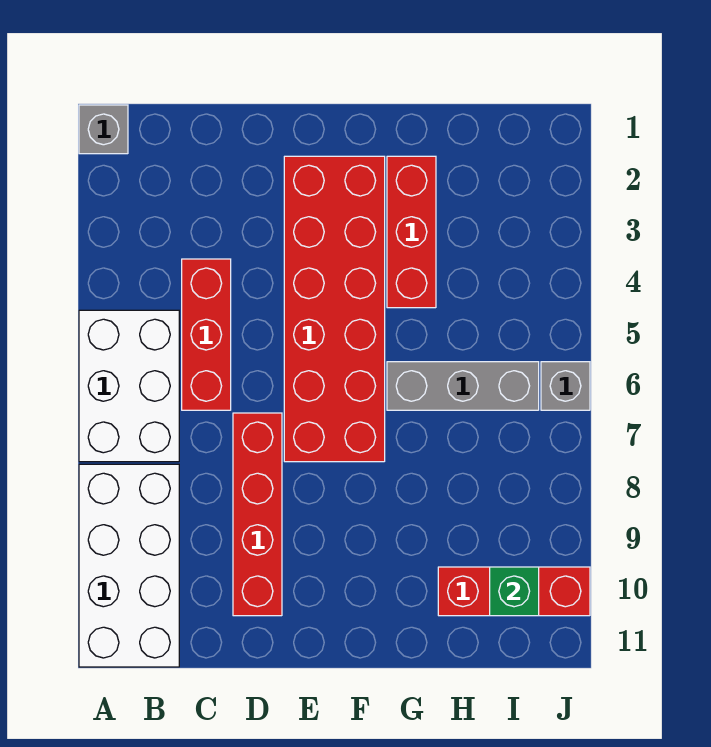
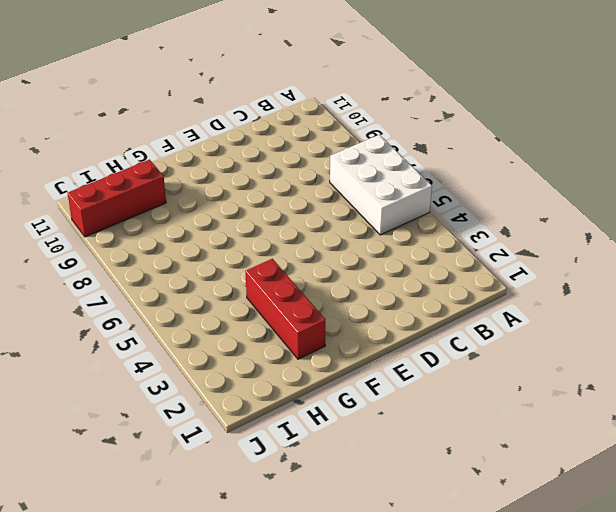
none -> grey brick A1 level 1
none -> white brick A8:B11 level 1

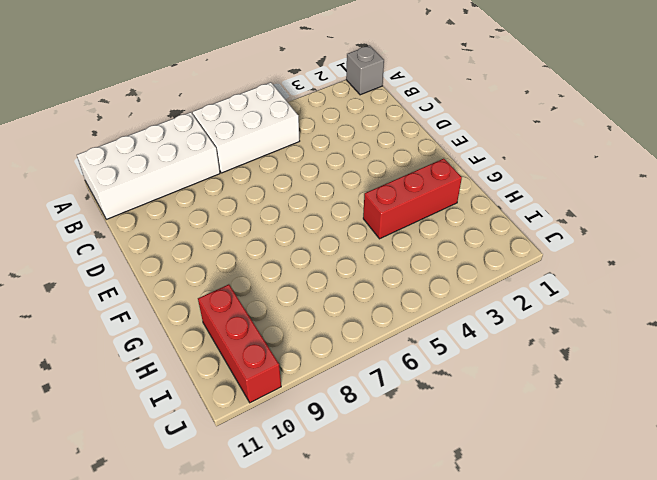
none -> red brick C4:C6 level 1
none -> red brick D7:D10 level 1

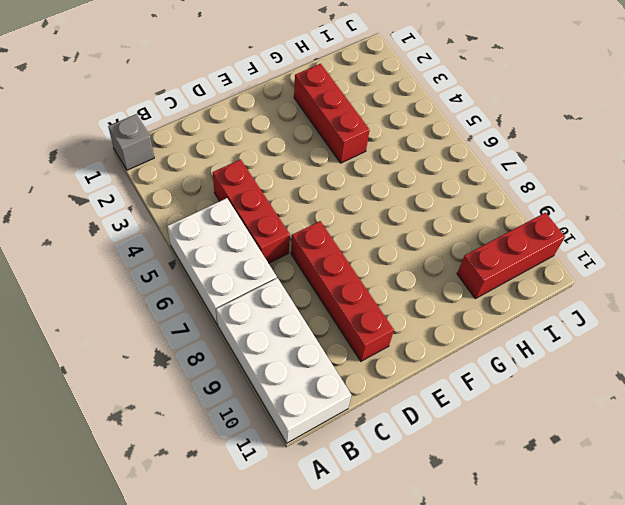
none -> red brick E2:F7 level 1
none -> grey brick G6:I6 level 1

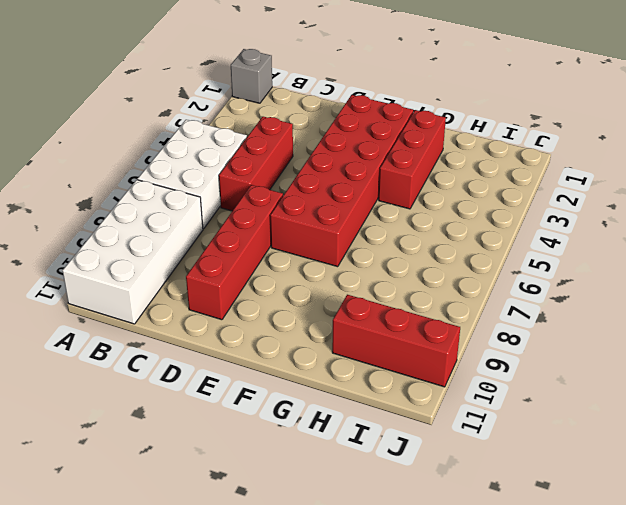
none -> grey brick G6:I6 level 1
none -> grey brick J6 level 1

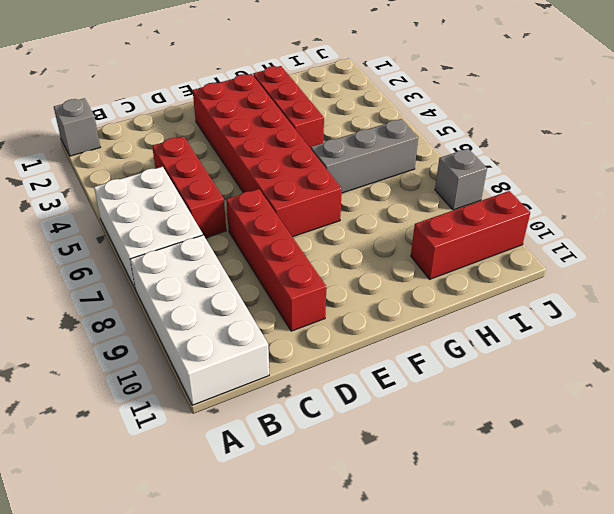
grey brick J8 level 1 -> grey brick J6 level 1
none -> green brick I10 level 2

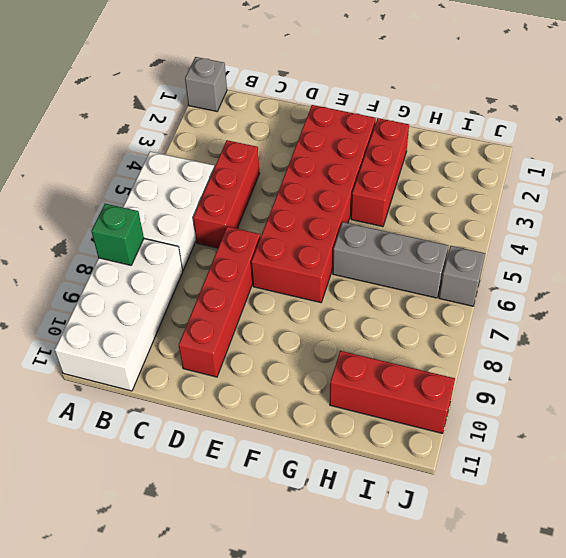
green brick A8 level 2 -> green brick I10 level 2

